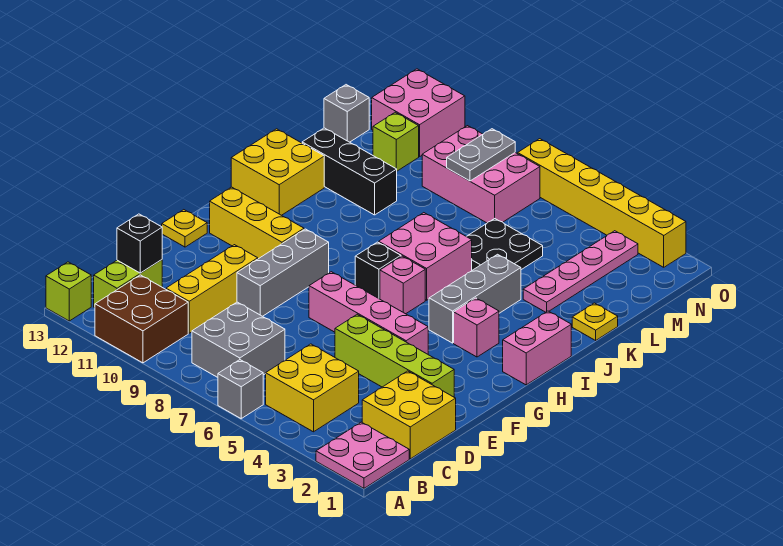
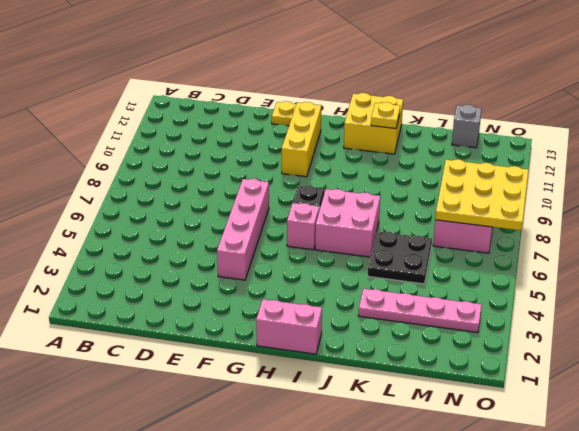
yellow plate J12 level 2 -> yellow plate K1 level 1
yellow plate M7:O9 level 2 -> grey plate M8:N8 level 2
none -> pink plate A1:B2 level 1
none -> grey brick A6 level 1
none -> brown brick A10:B11 level 1
none -> lime brick A13 level 1

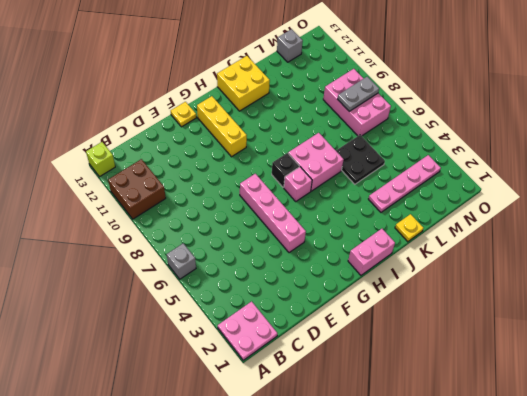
none -> yellow brick B4:C5 level 1
none -> grey brick B7:C8 level 1
none -> lime brick B12:C12 level 1
none -> yellow brick C1:D2 level 1

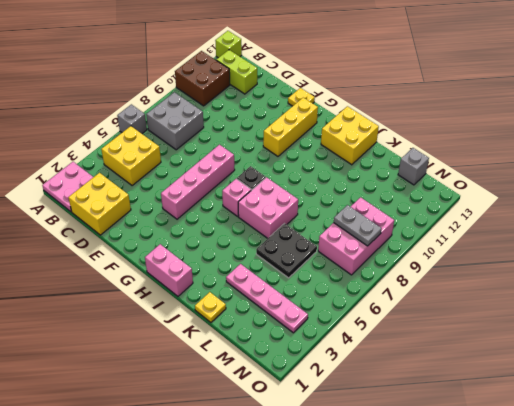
none -> yellow brick C10:E10 level 1
none -> lime brick E2:E5 level 1
none -> grey brick E9:G9 level 1
none -> pink brick H3 level 1

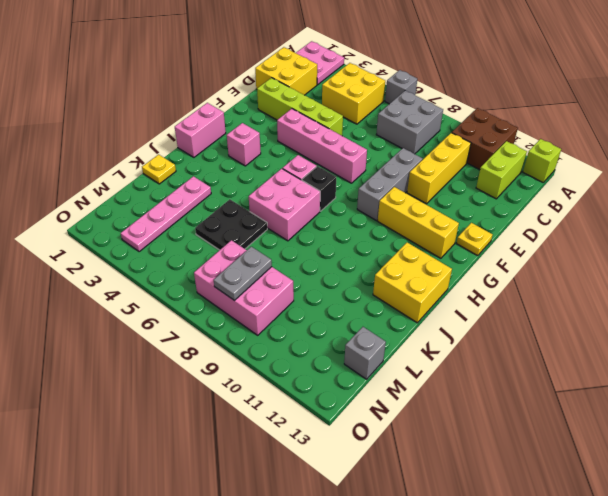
none -> grey brick H4:J4 level 1
none -> black brick K10:K12 level 1
none -> lime brick M11 level 1
none -> pink brick N11:O12 level 1

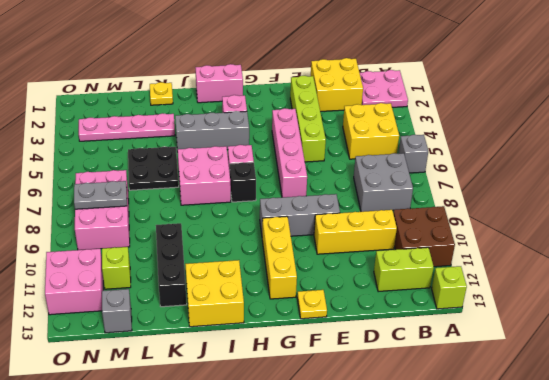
none -> yellow brick O2:O7 level 1
none -> black brick C12 level 2

